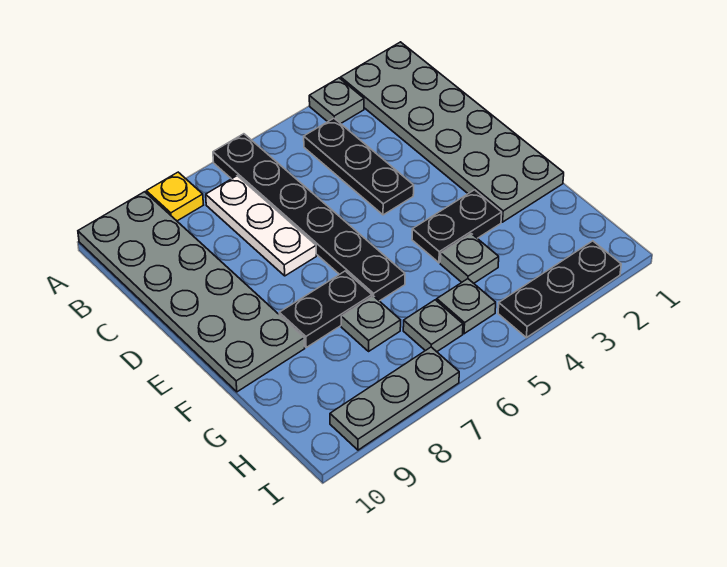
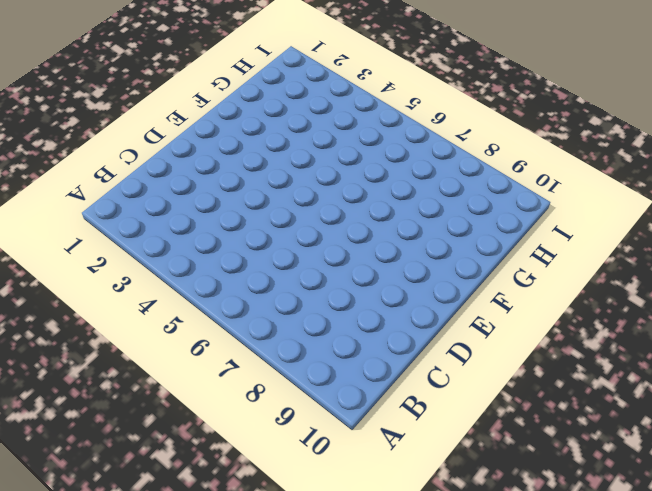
none -> grey plate A1:F2 level 1
none -> grey plate A3 level 1
none -> black plate A6:F6 level 1

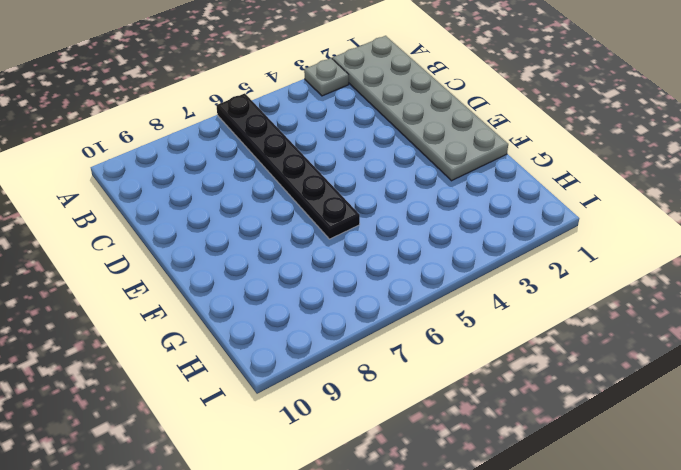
none -> yellow plate A8 level 1
none -> grey plate A9:F10 level 1
none -> black plate B4:D4 level 1

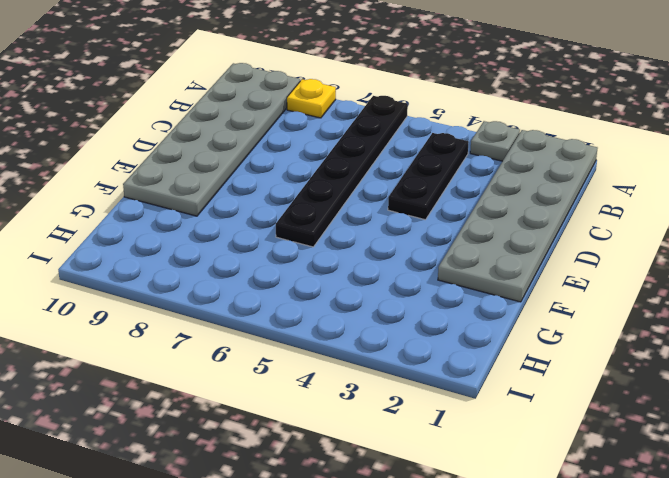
none -> white plate B7:D7 level 1
none -> black plate F3:F4 level 1
none -> black plate F7:F8 level 1

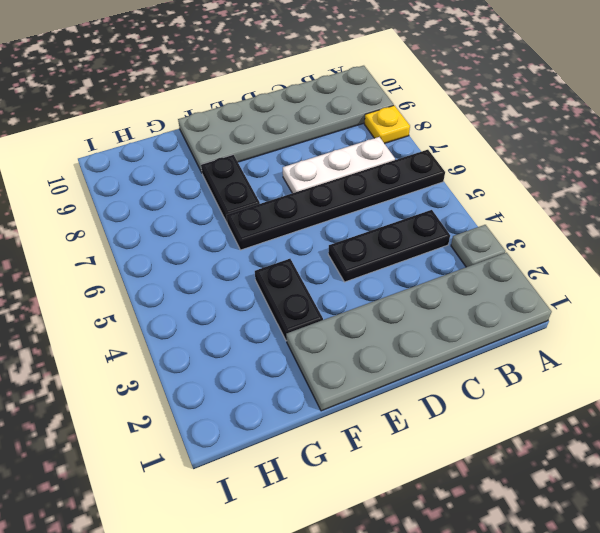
none -> grey plate G4 level 1
none -> grey plate G7 level 1
none -> grey plate H5 level 1

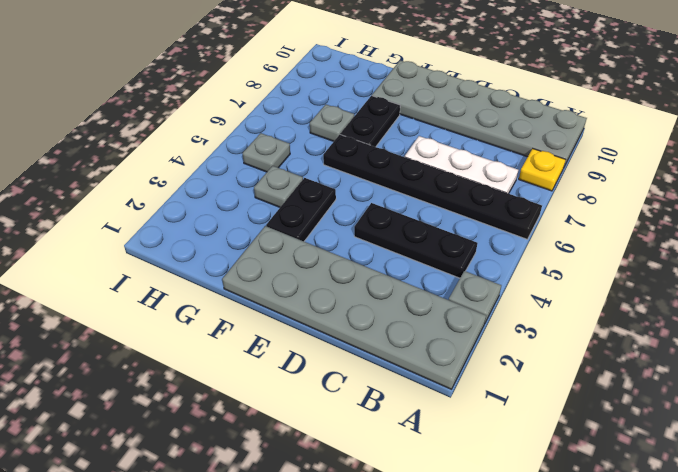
none -> grey plate H6 level 1
none -> black plate I2:I4 level 1
none -> grey plate I7:I9 level 1

